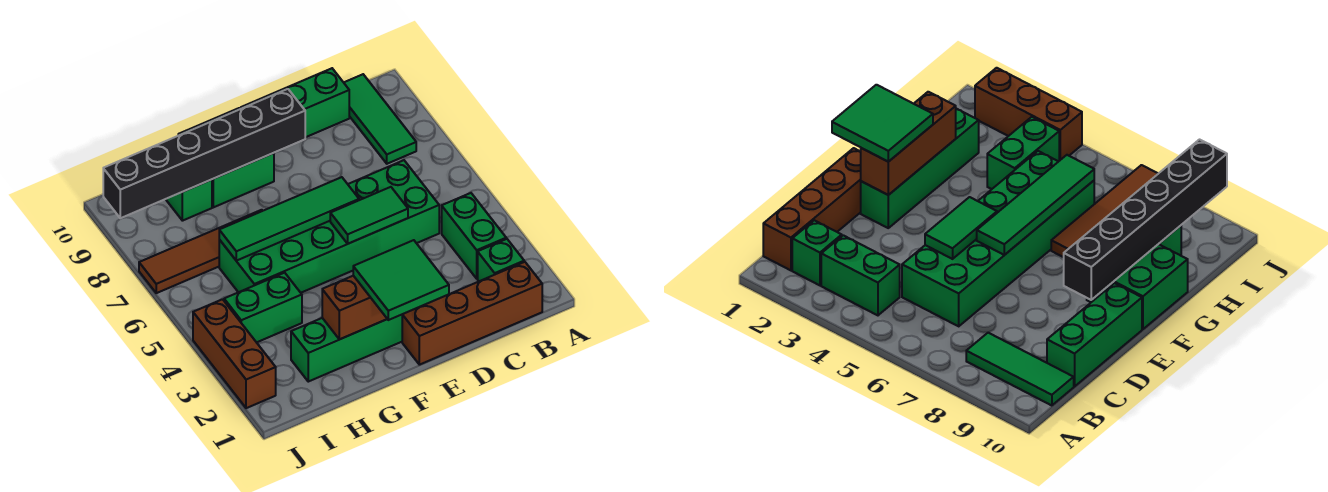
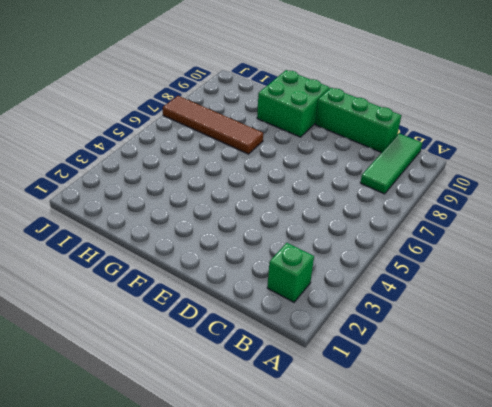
none -> brown brick B1:E1 level 1
none -> green brick B3:B4 level 1
none -> green brick C5:H6 level 1

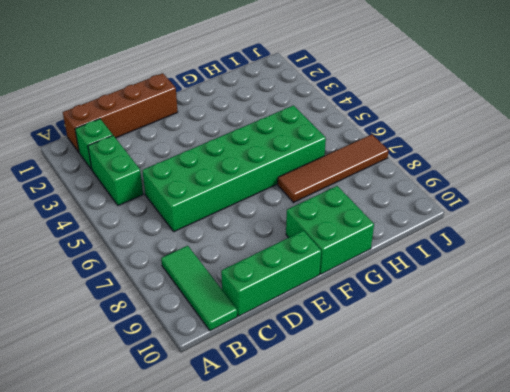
none -> green brick E2:H2 level 1
none -> green brick H4:I4 level 1
none -> green brick H9 level 1

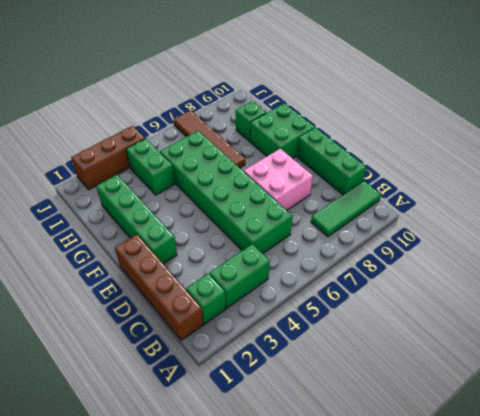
pink brick D7:E8 level 1 -> none
none -> green tile D5:E5 level 2
none -> brown brick E2:G2 level 2
none -> green tile E6:H6 level 2

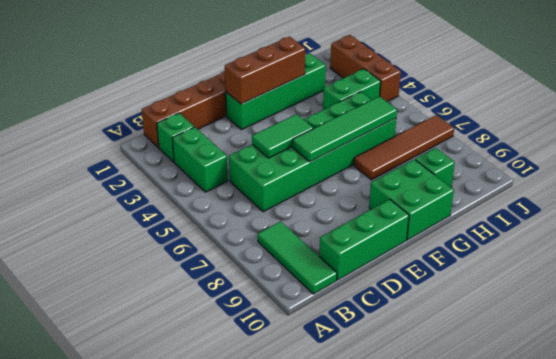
none -> black brick E9:J9 level 2
none -> green tile E1:F2 level 3

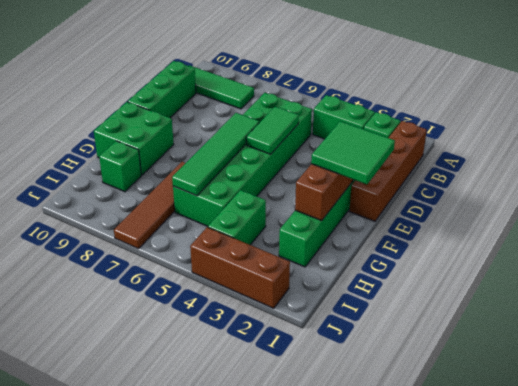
none -> black brick E9:J9 level 2

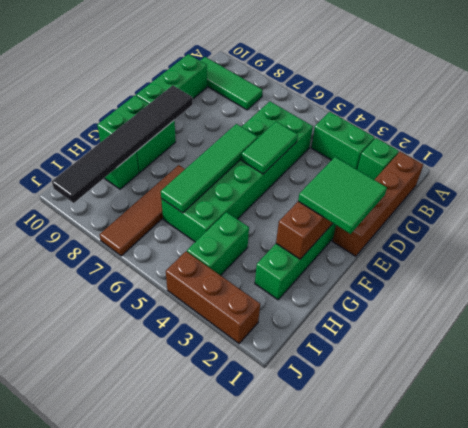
black tile E9:J9 level 2 -> black brick E9:J9 level 2

